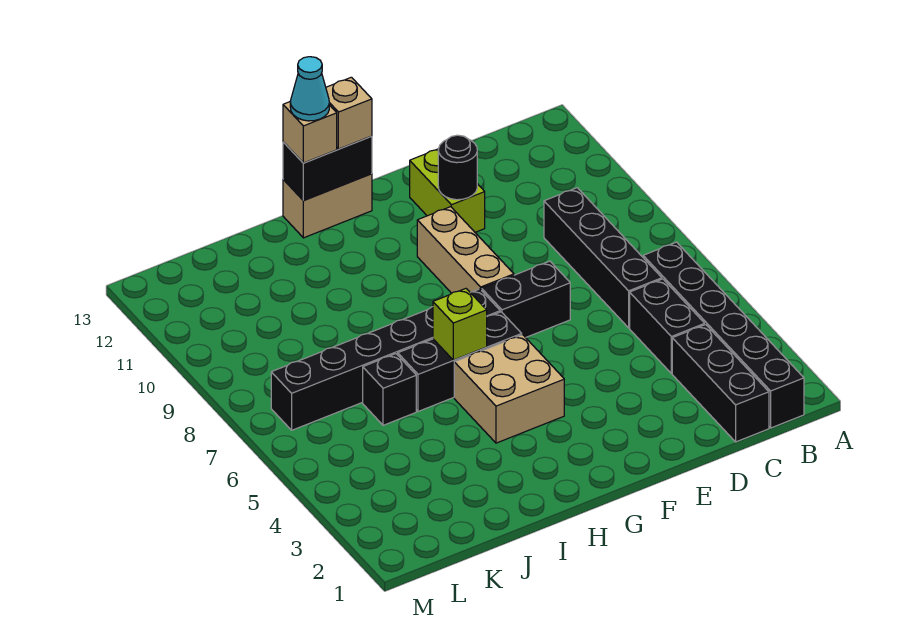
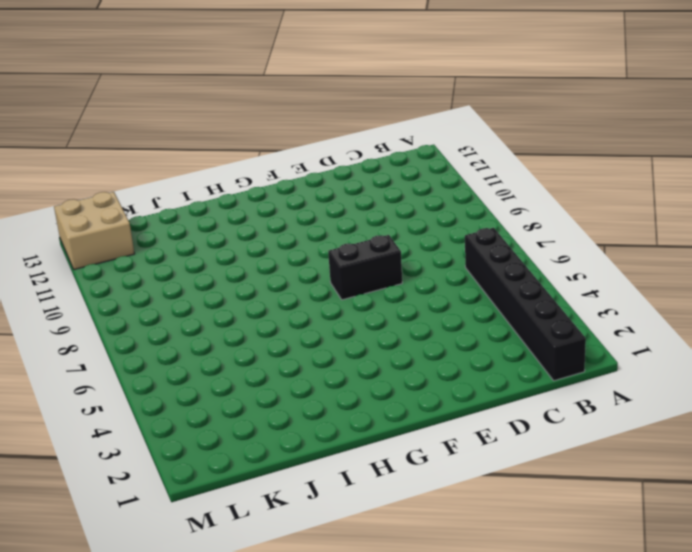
tan brick L12:M13 level 1 -> tan brick G4:H5 level 1
none -> black brick C1:C3 level 1
none -> black brick C4:C5 level 1
none -> black brick C6:C9 level 1

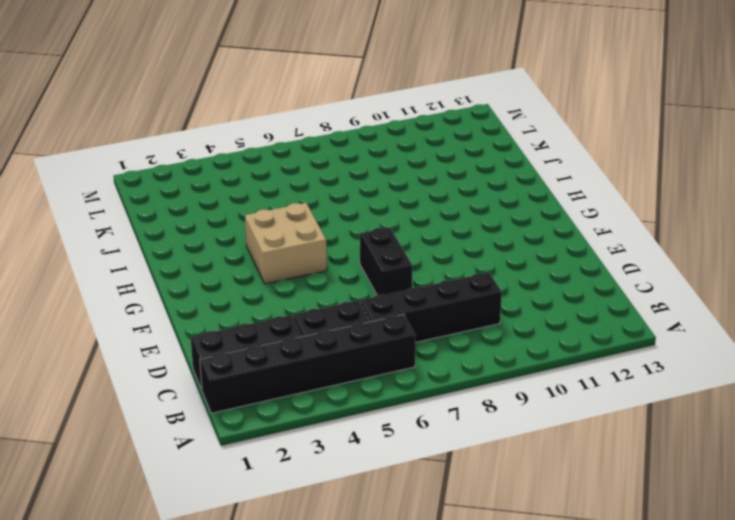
none -> lime brick E11:E12 level 1
none -> tan brick F8:F10 level 1
none -> black brick G6:I6 level 1

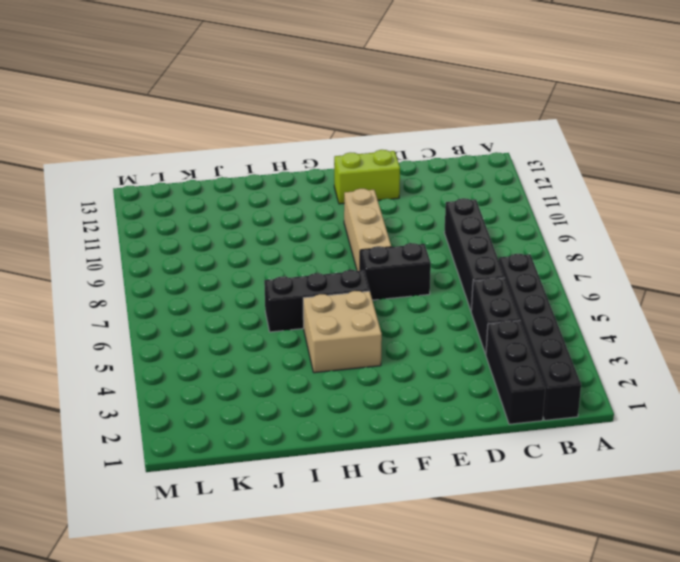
lime brick E12:F12 level 1 -> lime brick E11:E12 level 1
none -> black brick G7:L7 level 1
none -> tan brick G13:H13 level 1
none -> black brick J6 level 1

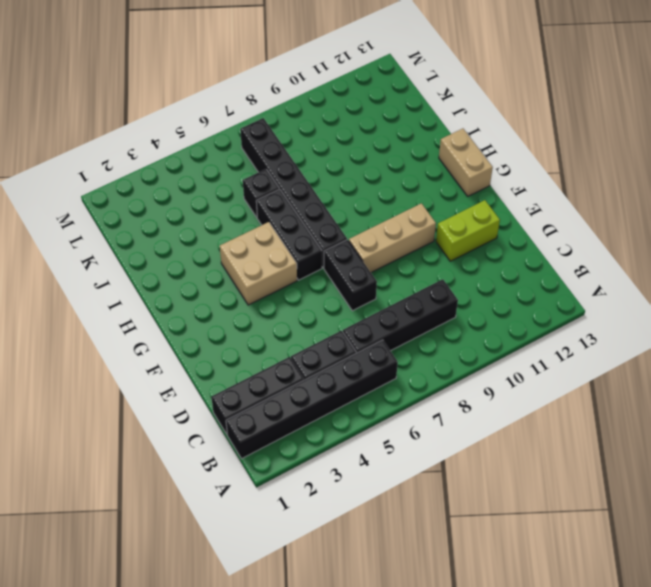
none -> black round brick E11 level 2
none -> black brick G13:H13 level 2
none -> lime brick H6 level 2

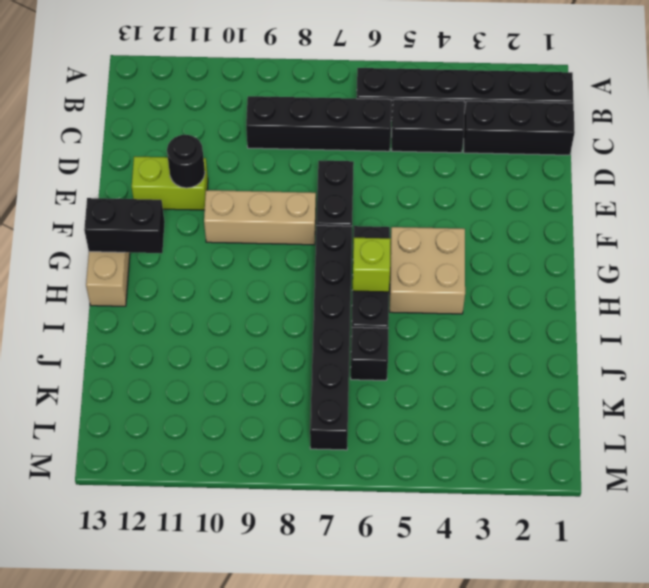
black brick G12:G13 level 2 -> black brick G13:H13 level 2
none -> tan brick G13 level 3
none -> tan brick H13 level 3
none -> cyan cone H13 level 4

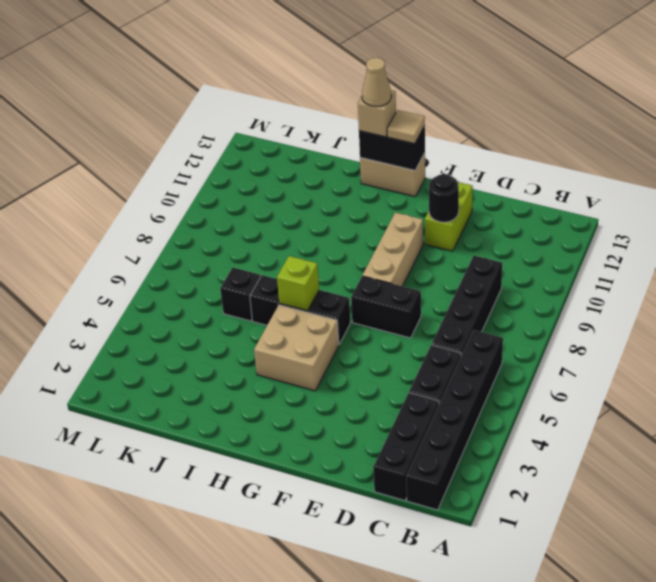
tan tile G13 level 3 -> tan brick G13 level 3
tan cone H13 level 4 -> cyan cone H13 level 4
none -> black brick G7:L7 level 1

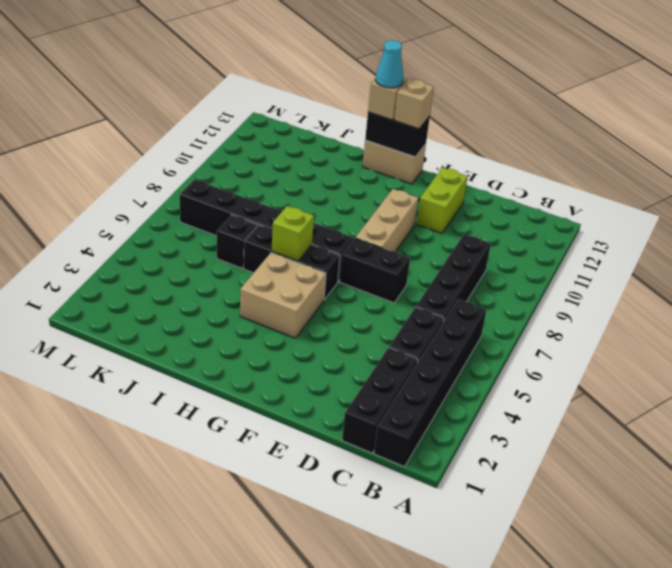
none -> black round brick E11 level 2

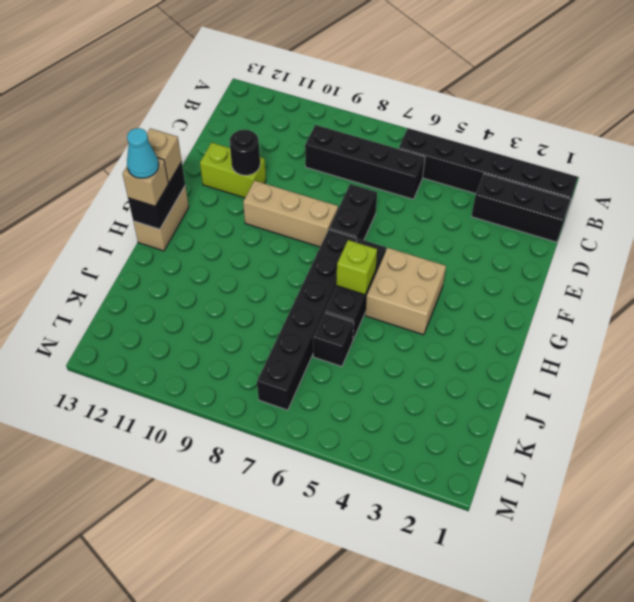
none -> black brick C4:C5 level 1

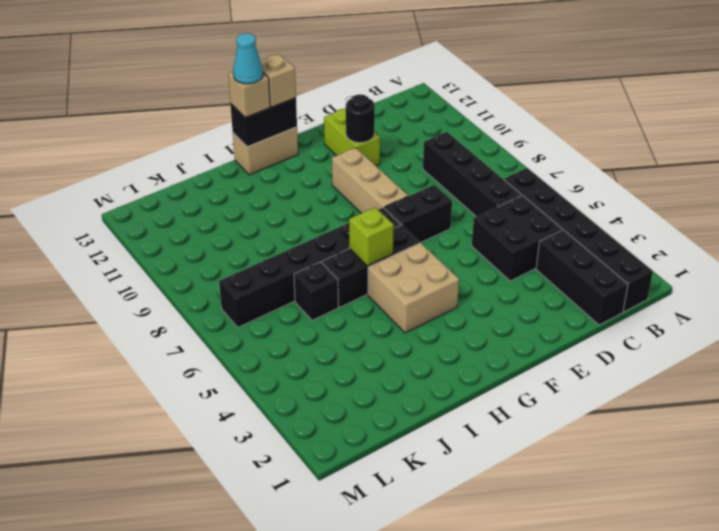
black brick C4:D5 level 1 -> black brick C4:C5 level 1

